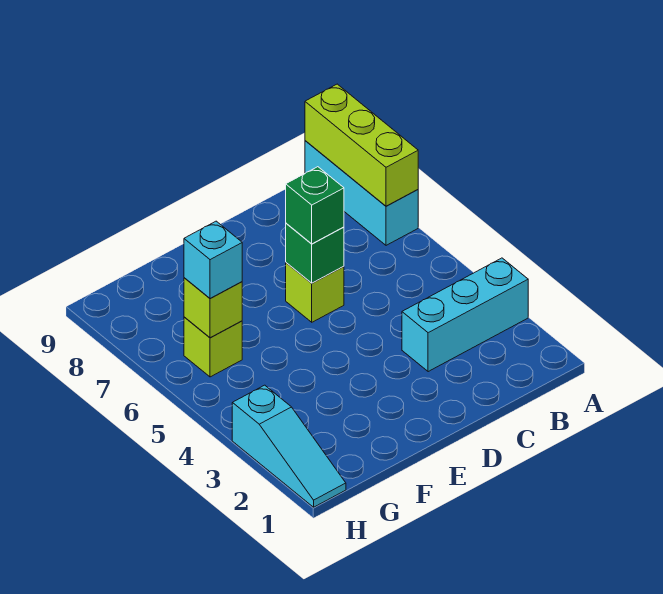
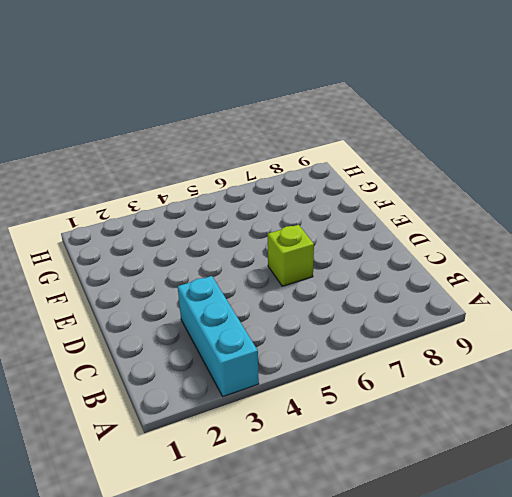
none -> cyan brick A7:A9 level 1
none -> lime brick G6 level 1

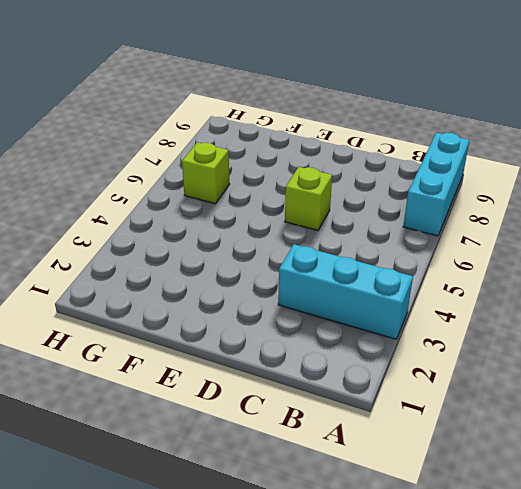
none -> cyan slope H1:H3 level 1 top 3
none -> lime brick A7:A9 level 2

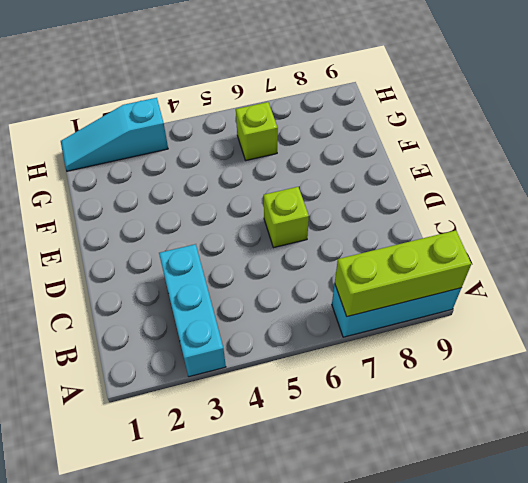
none -> green brick D6 level 2
none -> lime brick G6 level 2

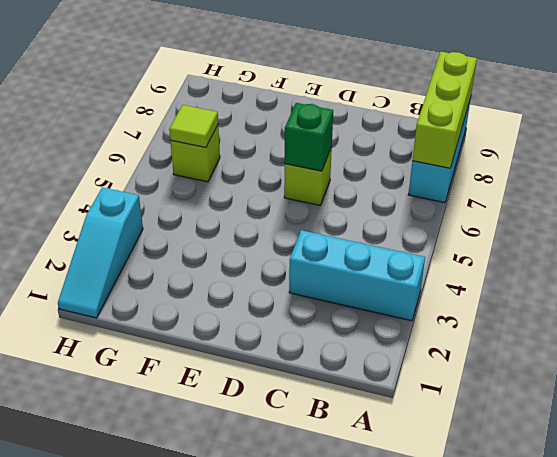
lime tile G6 level 2 -> lime brick G6 level 2
none -> green brick D6 level 3
none -> cyan brick G6 level 3

